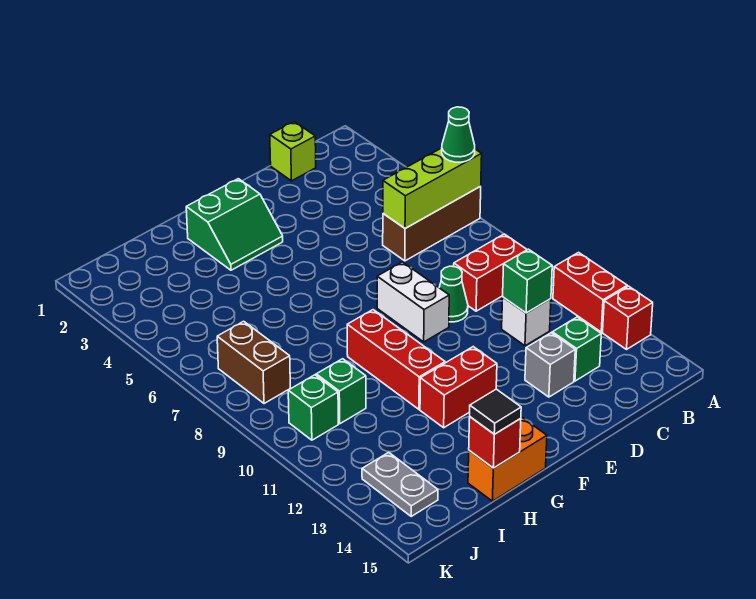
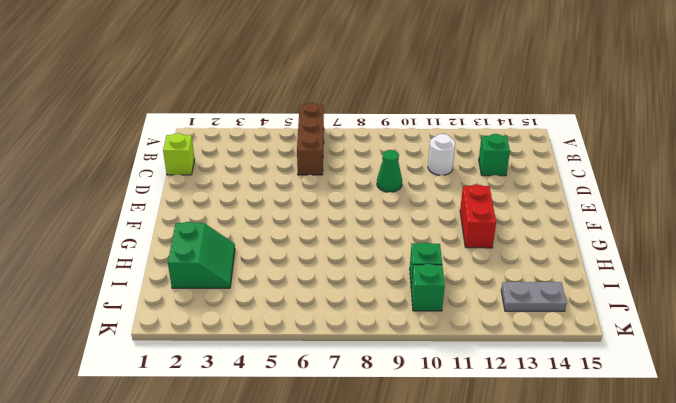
white round brick C11 level 1 -> white brick C11 level 1
green slope H2:I3 level 1 top 2 -> green slope F2:G3 level 1 top 2
none -> red brick A11:A12 level 1
none -> red brick A13 level 1
none -> red brick B9:C9 level 1

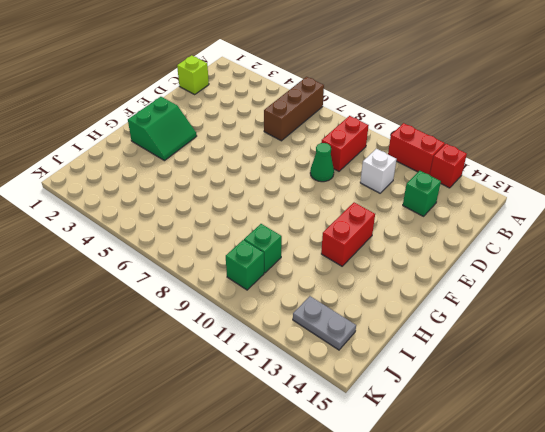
none -> grey brick D13 level 1
none -> white brick E8:E9 level 1
none -> red brick G9:G11 level 1

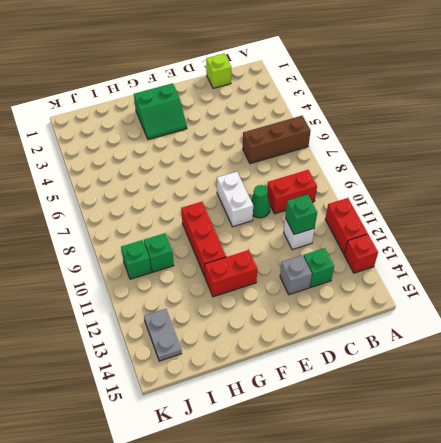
none -> orange brick G15:H15 level 1
none -> brown brick J7:J8 level 1
none -> lime brick A6:C6 level 2

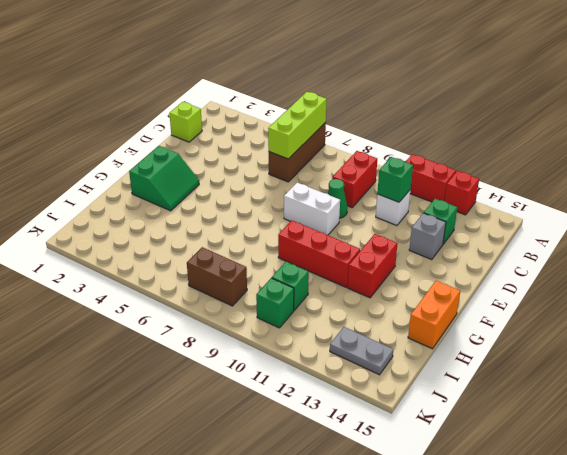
none -> red brick H15 level 2
none -> green cone A6 level 3
none -> black tile H15 level 3

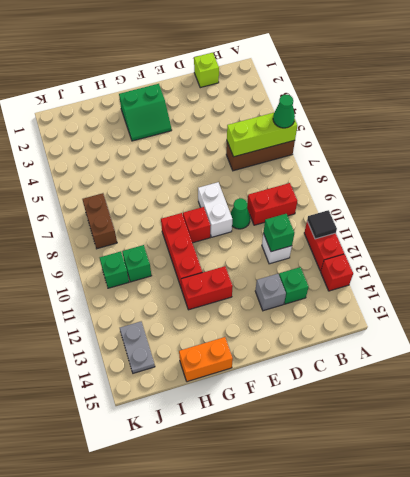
black tile A11 level 2 -> black tile H15 level 3
red brick F9 level 1 -> red brick H15 level 2

